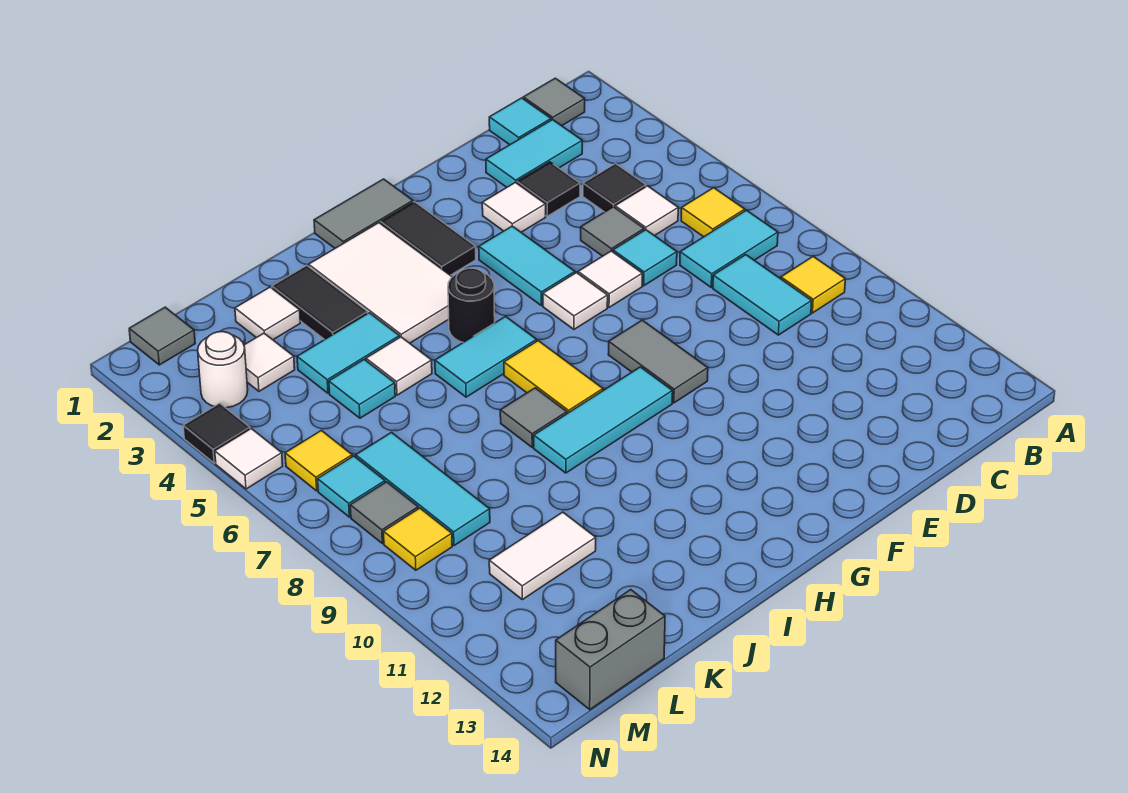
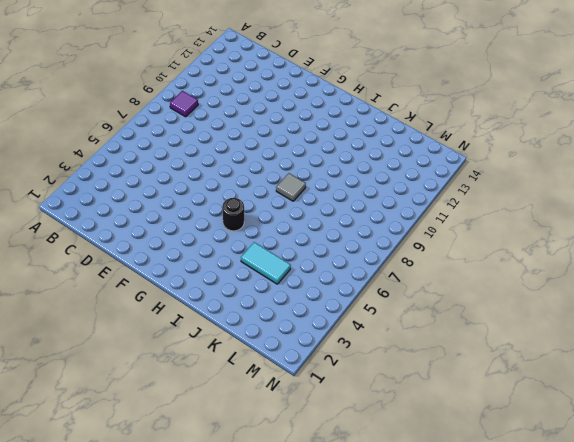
purple tile B9 level 1 -> yellow tile B9 level 1
none -> grey tile B1 level 1
none -> yellow tile B6 level 1
none -> cyan tile B7:C7 level 1
none -> cyan tile C1 level 1

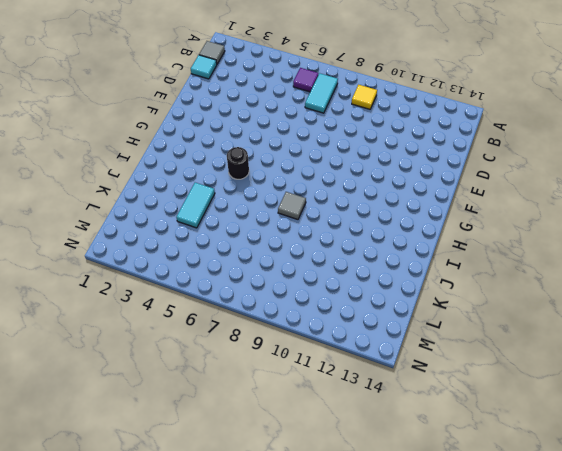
purple tile B6 level 1 -> yellow tile B6 level 1
none -> cyan tile C2:D2 level 1
none -> black tile C4 level 1
none -> white tile C5 level 1
none -> cyan tile C8:C9 level 1

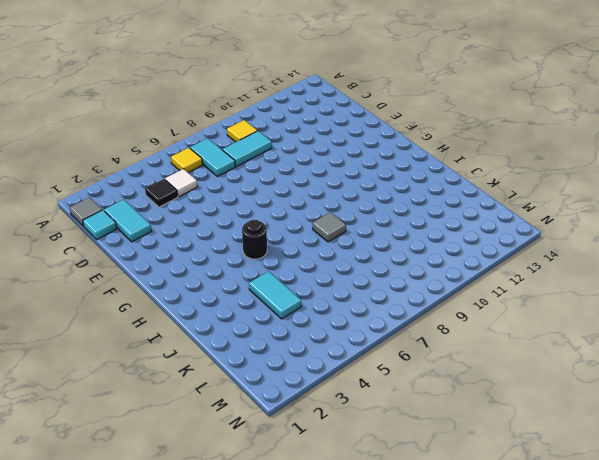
none -> black tile D3 level 1
none -> grey tile D5 level 1
none -> cyan tile D6 level 1
none -> white tile E3 level 1

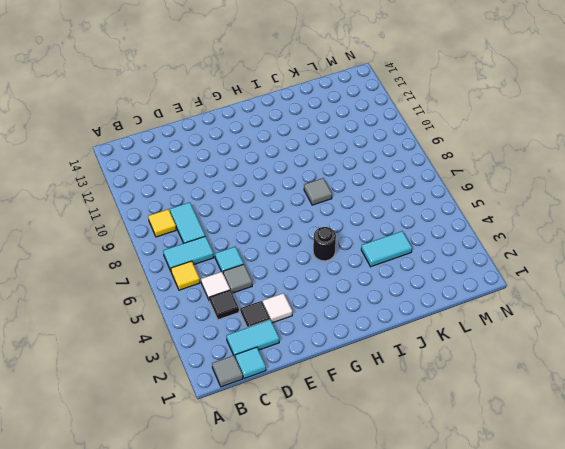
none -> white tile E6 level 1
none -> cyan tile F4:F5 level 1
none -> white tile F6 level 1
none -> grey tile F8:F9 level 1

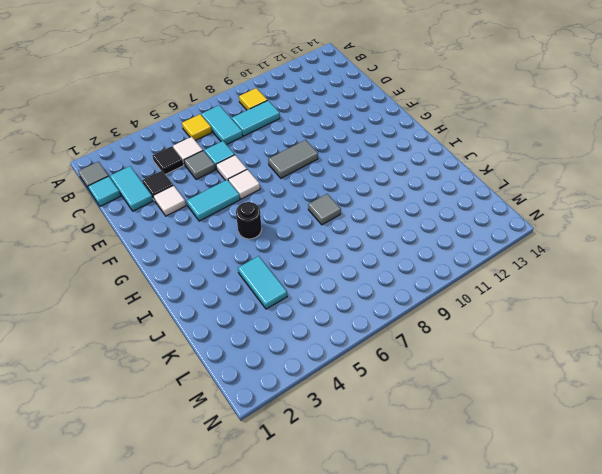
none -> grey tile G1:H1 level 1
none -> black tile G2:G3 level 1
none -> cyan tile G9:I9 level 1
none -> white tile H2:I4 level 1

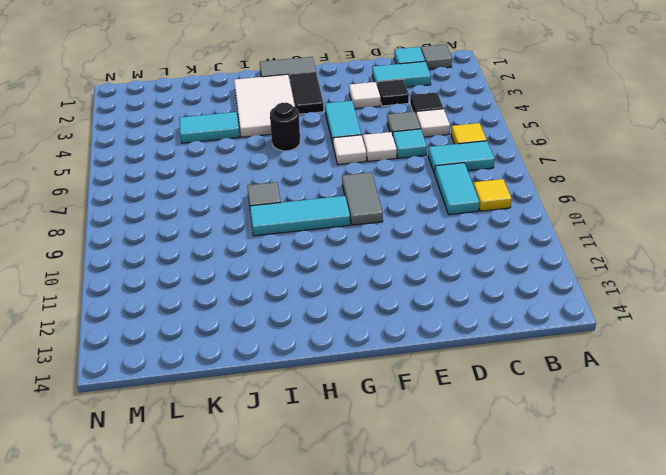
none -> cyan tile H6:I6 level 1
none -> yellow tile H7:H8 level 1
none -> black tile J2:J3 level 1
none -> white tile J5 level 1

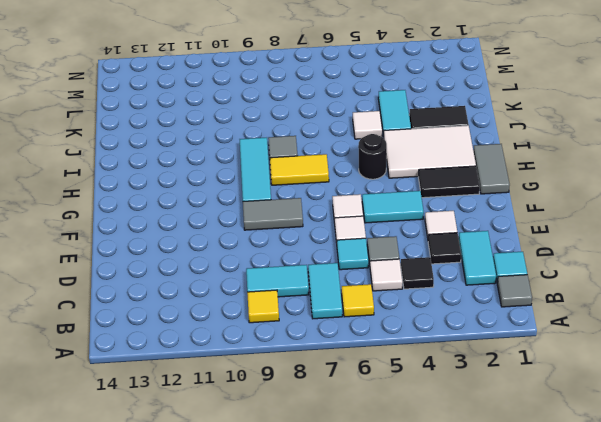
none -> cyan tile H6:I6 level 1
none -> white tile K2 level 1
none -> cyan tile K5 level 1
none -> white tile K11:L11 level 1

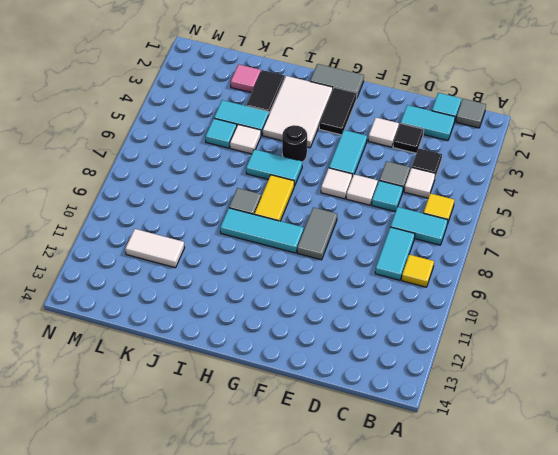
pink tile K2 level 1 -> white tile K2 level 1
none -> white tile L3 level 1
none -> cyan tile L7:L9 level 1
none -> grey brick L14:M14 level 1
none -> grey tile M1 level 1

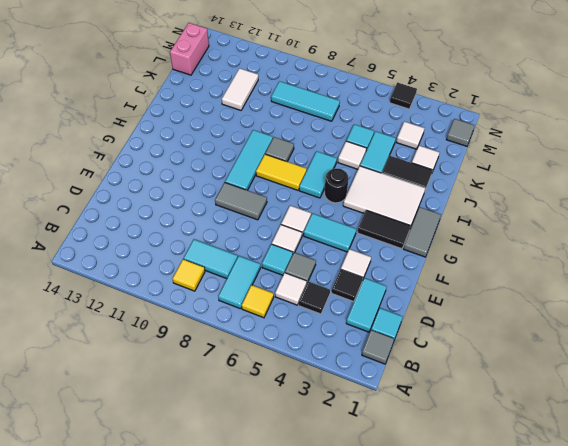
pink brick L14:M14 level 1 -> grey brick L14:M14 level 1
none -> white round brick M3 level 1
none -> yellow tile M6 level 1
none -> cyan tile M7 level 1
none -> grey tile M8 level 1

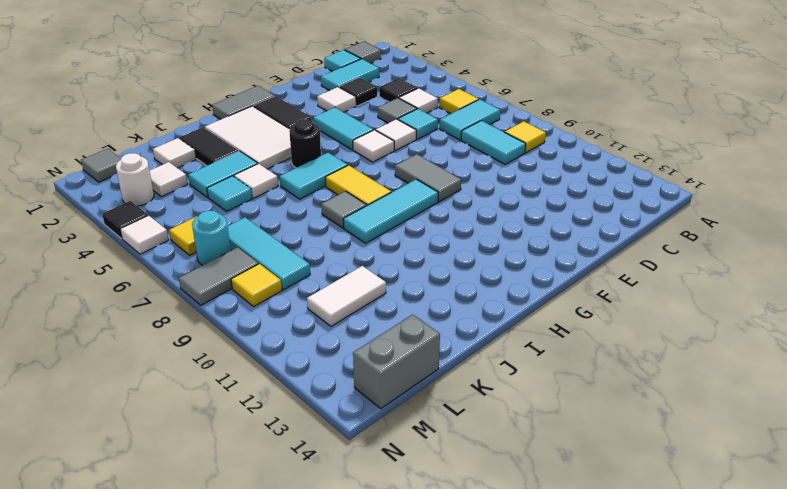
cyan round brick M7 level 1 -> cyan tile M7 level 1
grey tile M8:N8 level 1 -> grey tile M8 level 1

